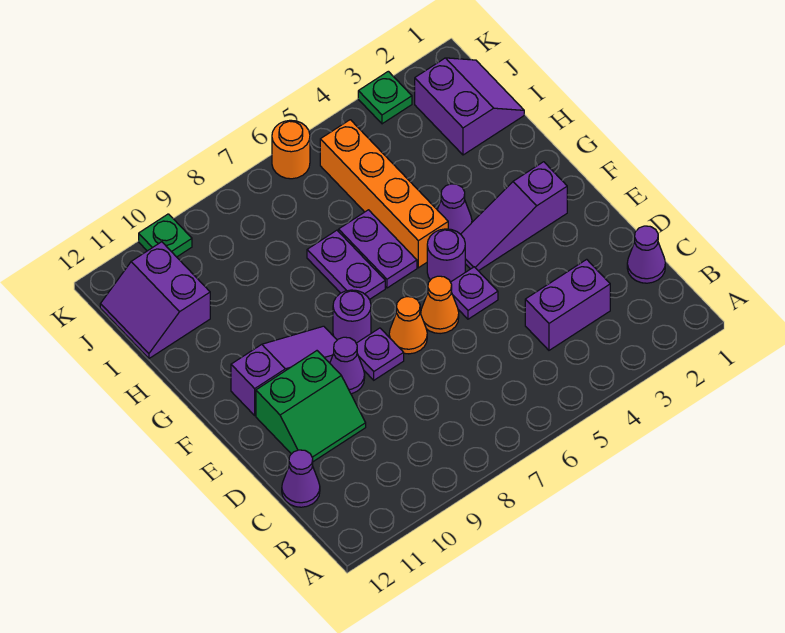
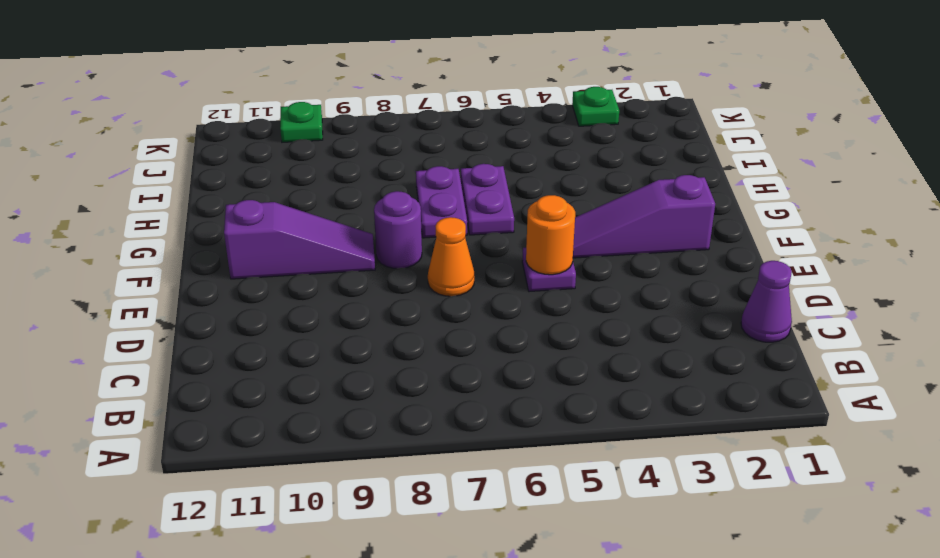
orange round brick E5 level 2 -> orange round brick K6 level 1
none -> purple brick C3:C4 level 1
none -> purple cone C12 level 1
none -> green slope D10:E11 level 1 top E

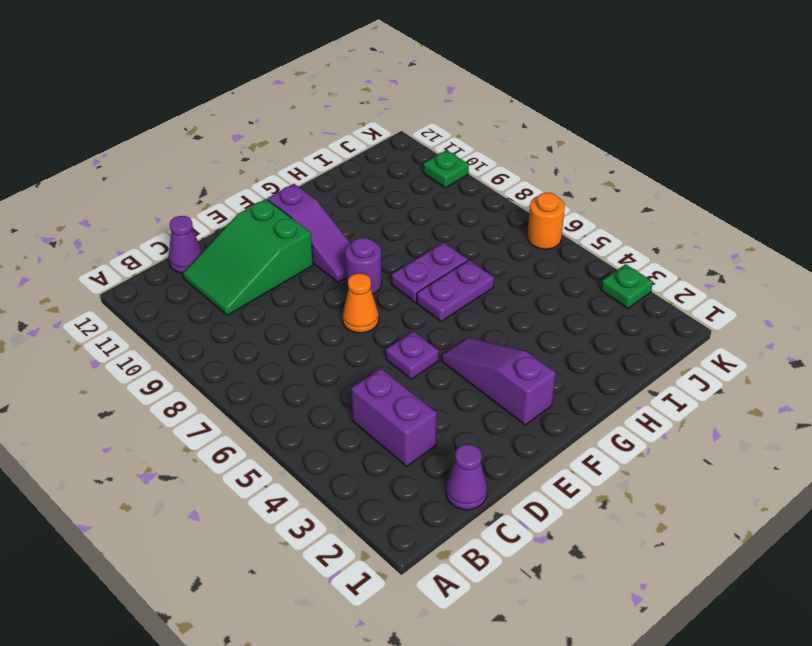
green slope C10:E11 level 1 top E -> green slope D10:E11 level 1 top E
none -> orange cone E6 level 1
none -> purple plate E8 level 1
none -> purple cone E9 level 1

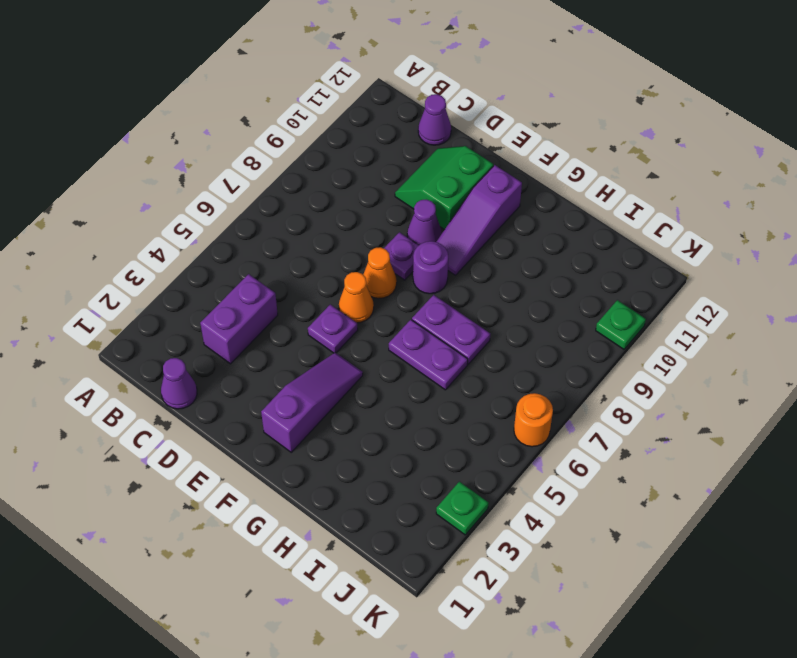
none -> purple round brick F5 level 1
none -> purple cone G4 level 1
none -> orange brick G5:J5 level 1

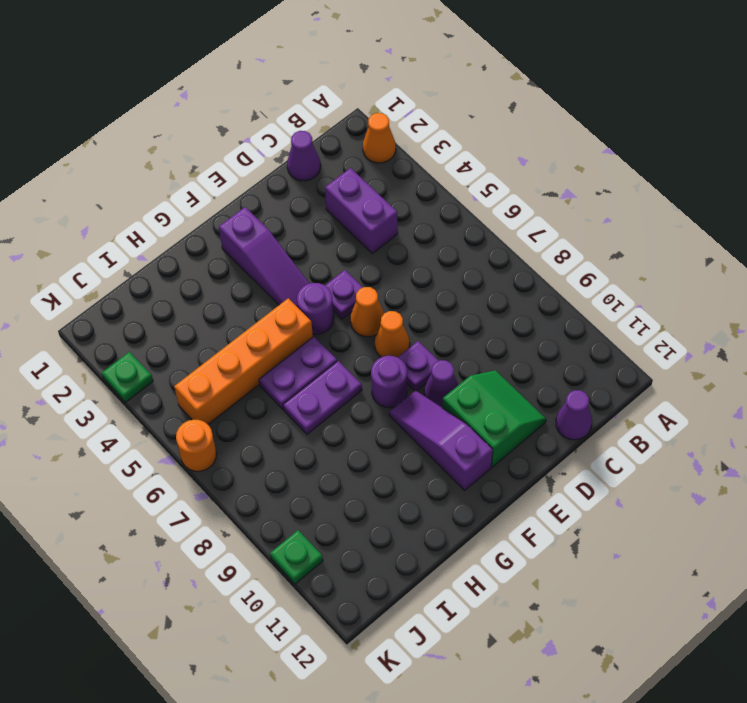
orange cone A2 level 1 -> none
none -> purple cone G4 level 1
none -> purple slope I1:J2 level 1 top 2
none -> purple slope I11:J12 level 1 top 11

